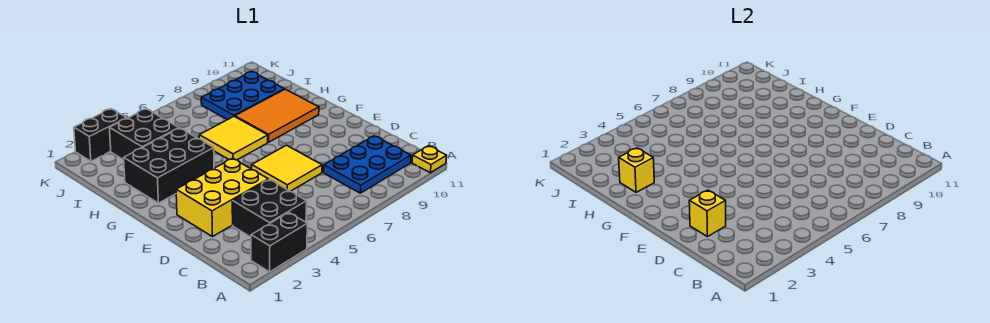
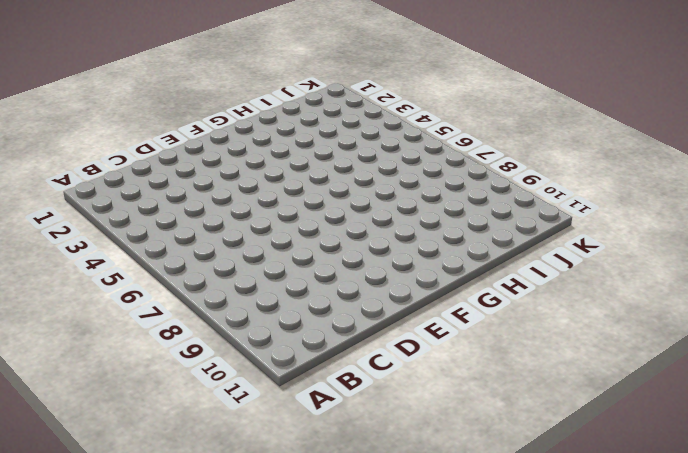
none -> black brick A2:A3 level 1
none -> yellow plate A11 level 1
none -> black brick B3:C4 level 1

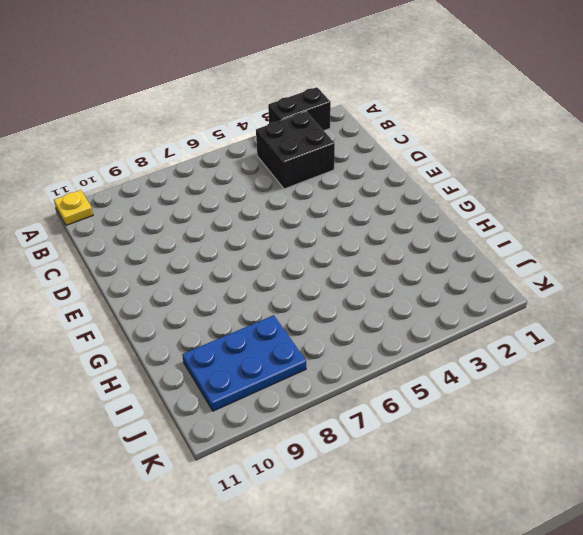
none -> blue plate B8:C10 level 1
none -> yellow brick D2:E4 level 1
none -> yellow tile D6:E7 level 1

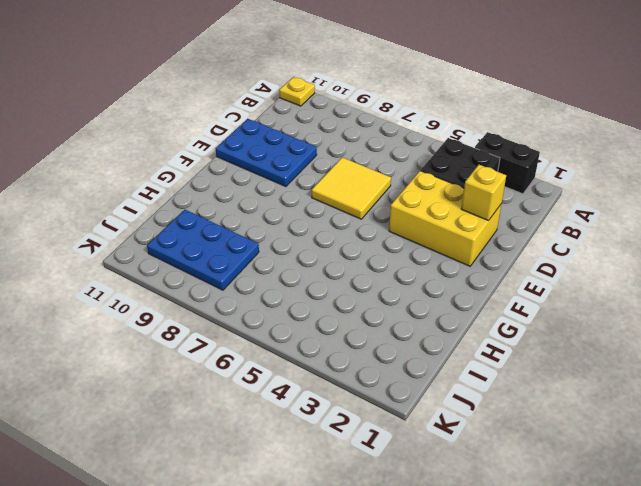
blue plate D9:E11 level 1 -> blue plate B8:C10 level 1
none -> black brick G2:H4 level 1
none -> yellow tile G6:H7 level 1
none -> orange tile G8:H10 level 1

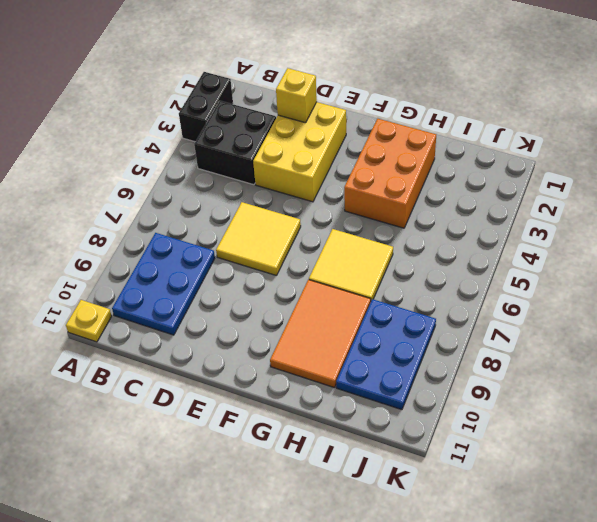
orange brick G2:H4 level 1 -> black brick G2:H4 level 1
none -> black brick I3:J4 level 1
none -> black brick K2:K3 level 1
none -> yellow brick H2 level 2

